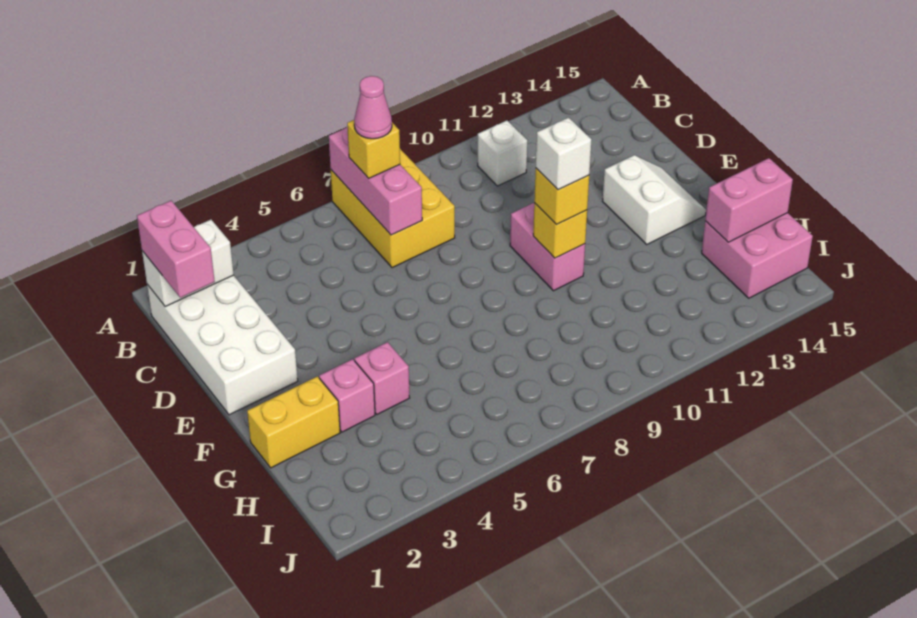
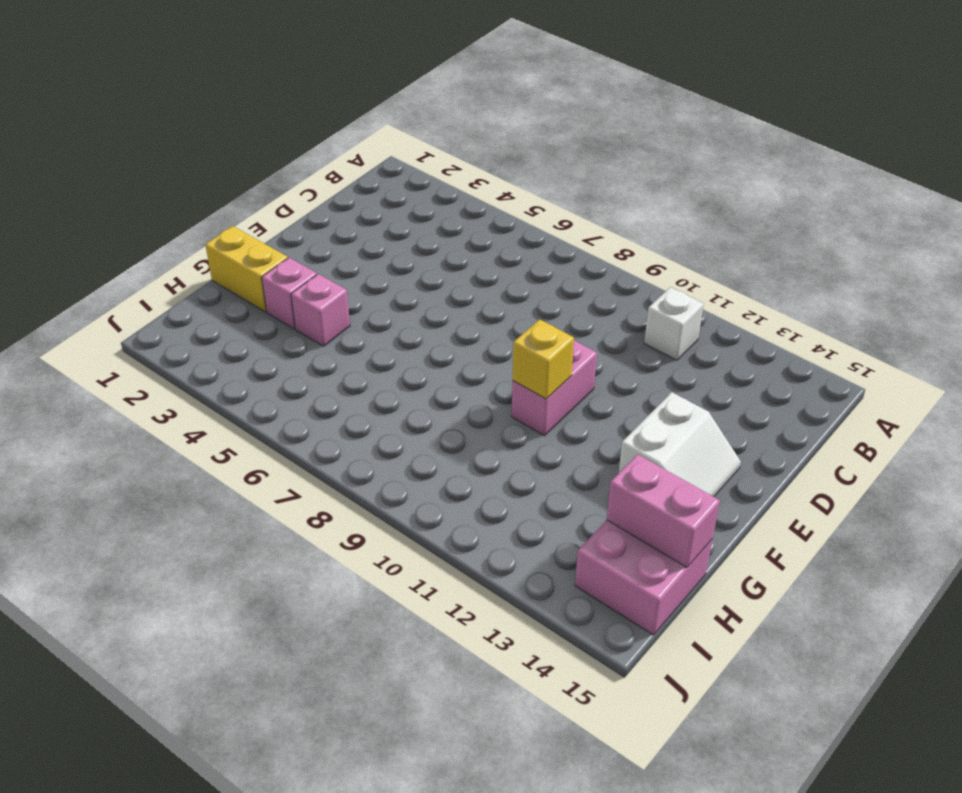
none -> yellow brick A7:C8 level 1
none -> white brick B1:E2 level 1
none -> pink brick A7:C7 level 2

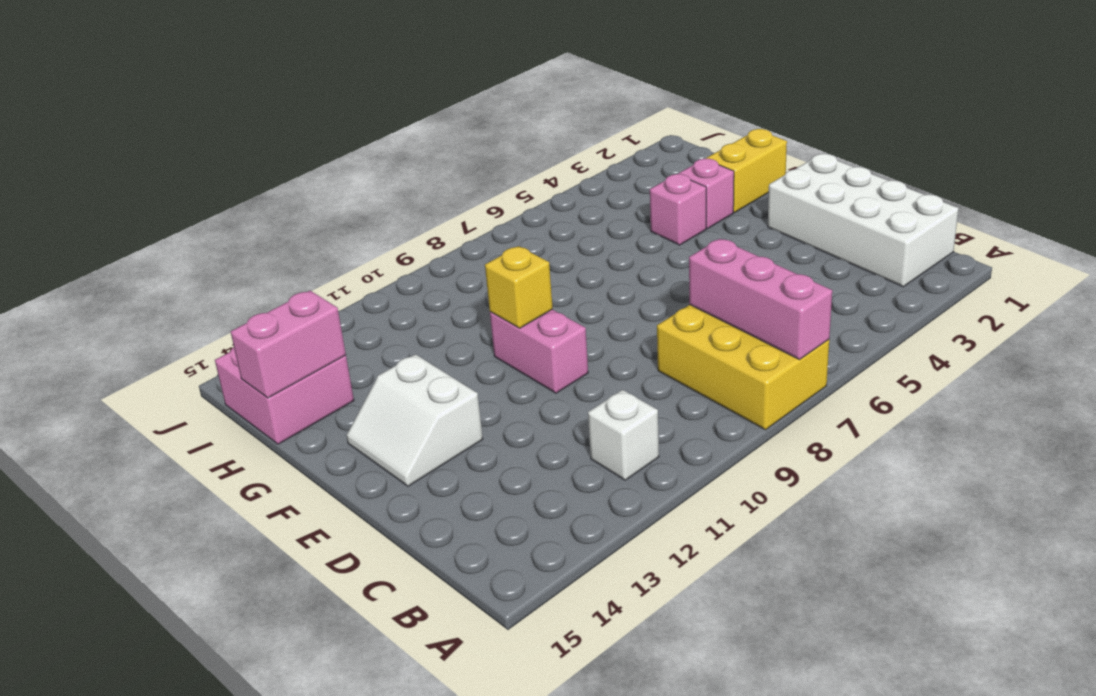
none -> white brick B1:B2 level 2
none -> pink brick B1:C1 level 3
none -> yellow brick B7 level 3

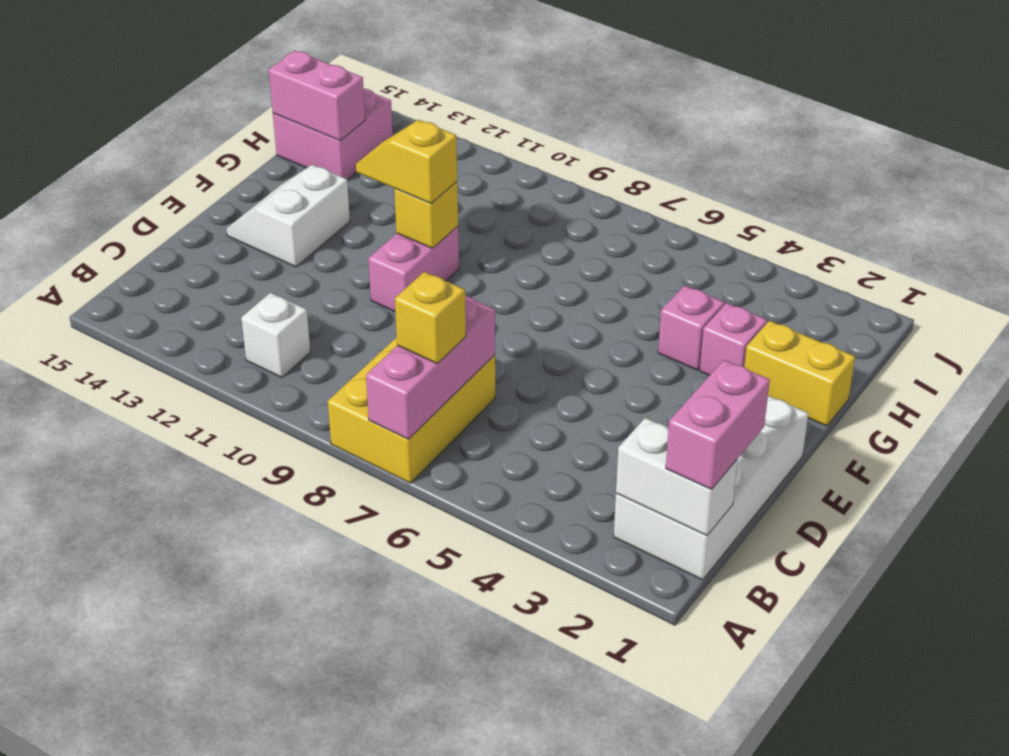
yellow slope F10:F11 level 3 top 10 -> yellow brick F10 level 3
none -> pink cone B7 level 4
none -> white brick F10 level 4

